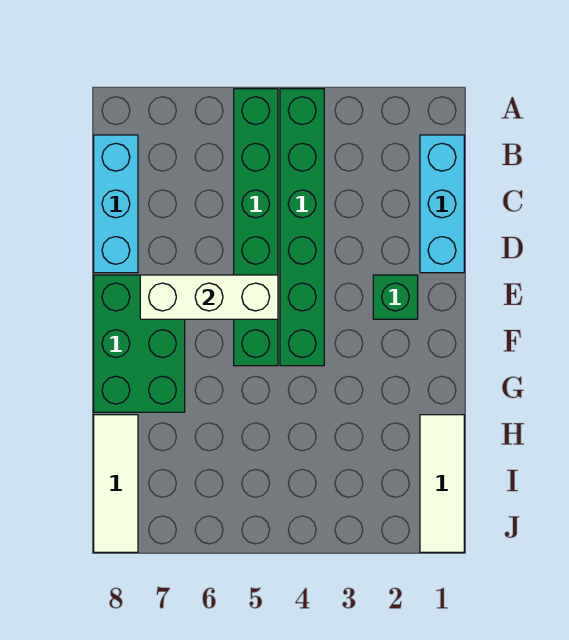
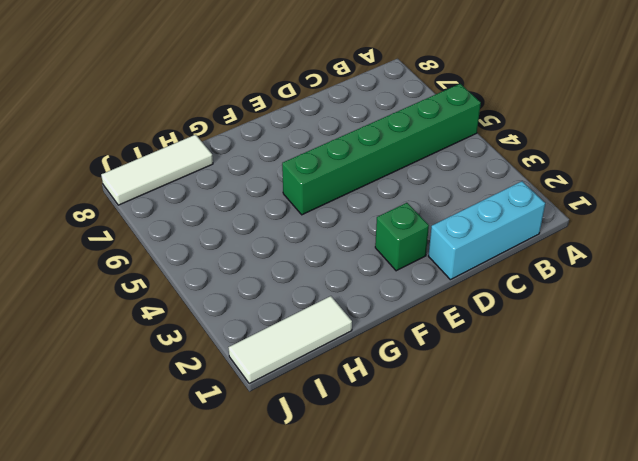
none -> green brick A4:F4 level 1
none -> cyan brick B8:D8 level 1

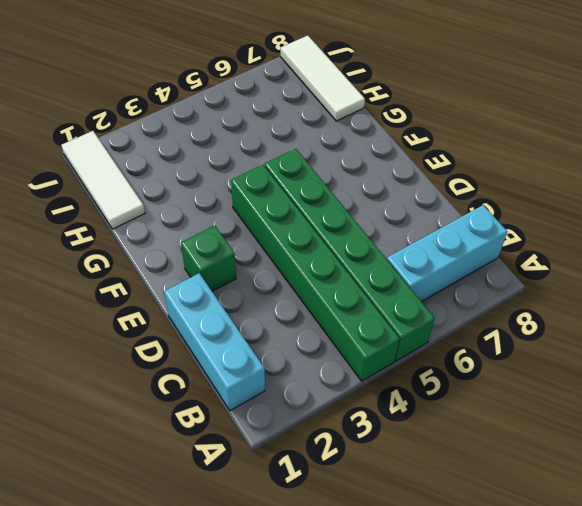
cyan brick B6:B8 level 1 -> cyan brick B8:D8 level 1
none -> green brick E7:G8 level 1
none -> white brick E5:E7 level 2

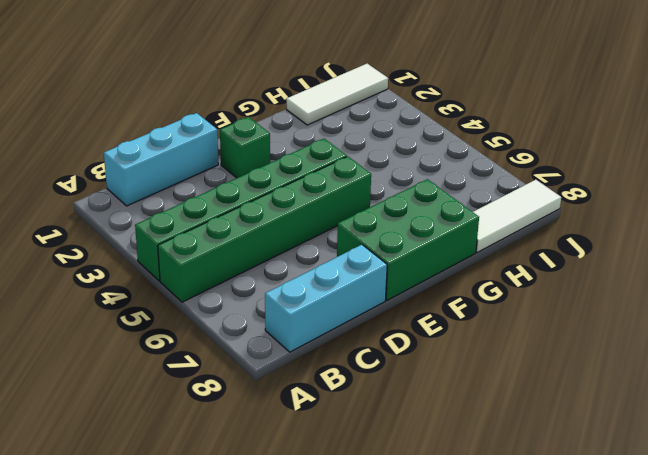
none -> white brick E5:E7 level 2

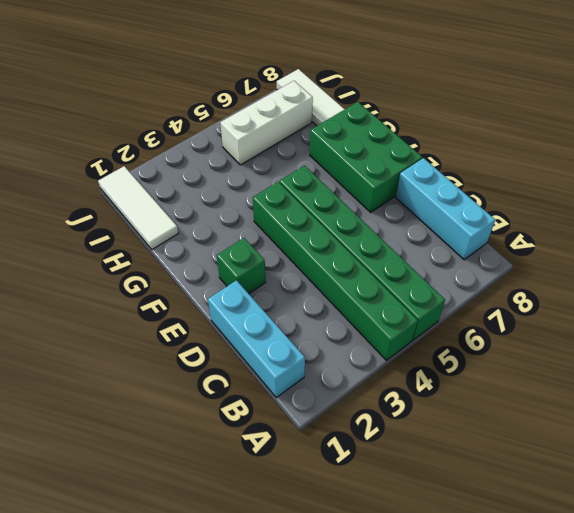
white brick I5:I7 level 1 -> white brick E5:E7 level 2

